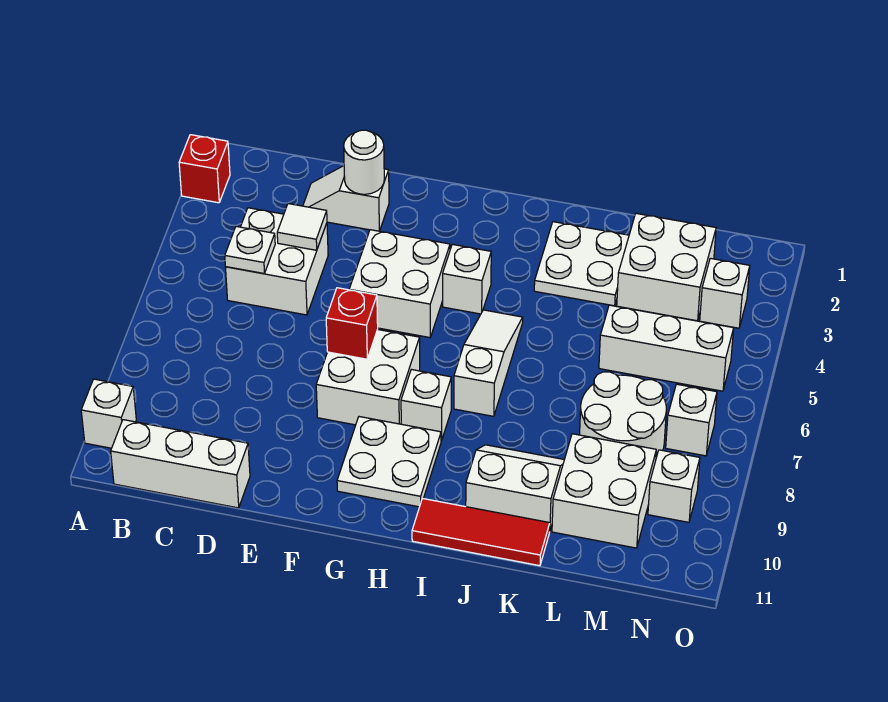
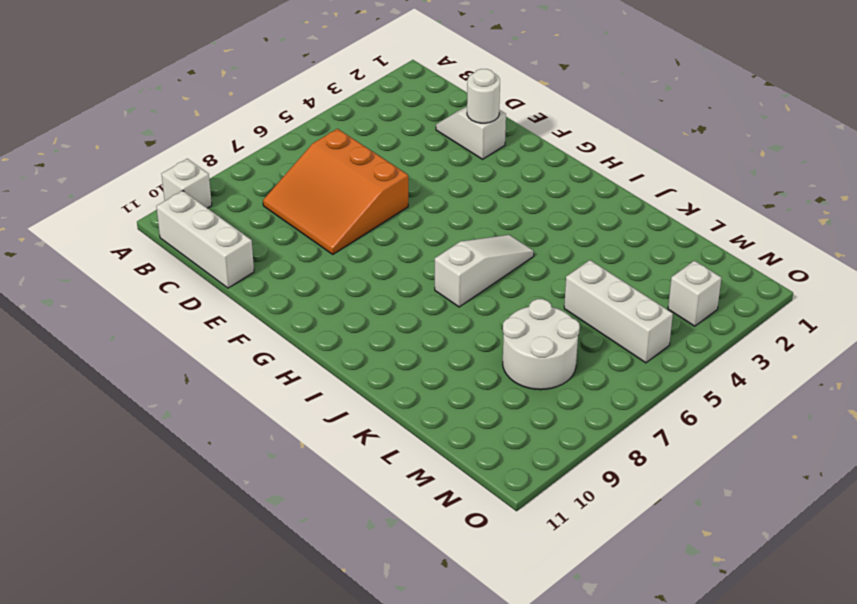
orange slope C6:E8 level 1 top 6 -> none
none -> red brick A2 level 1
none -> white brick C4:D5 level 1
none -> white brick F4:G5 level 1

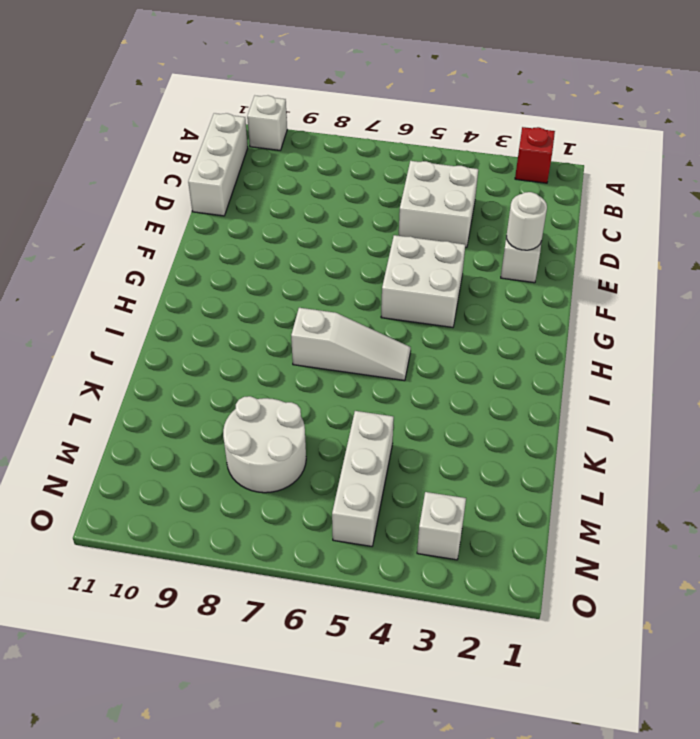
none -> white brick F7:G8 level 1
none -> white plate G9:H10 level 1
none -> white brick H4 level 1

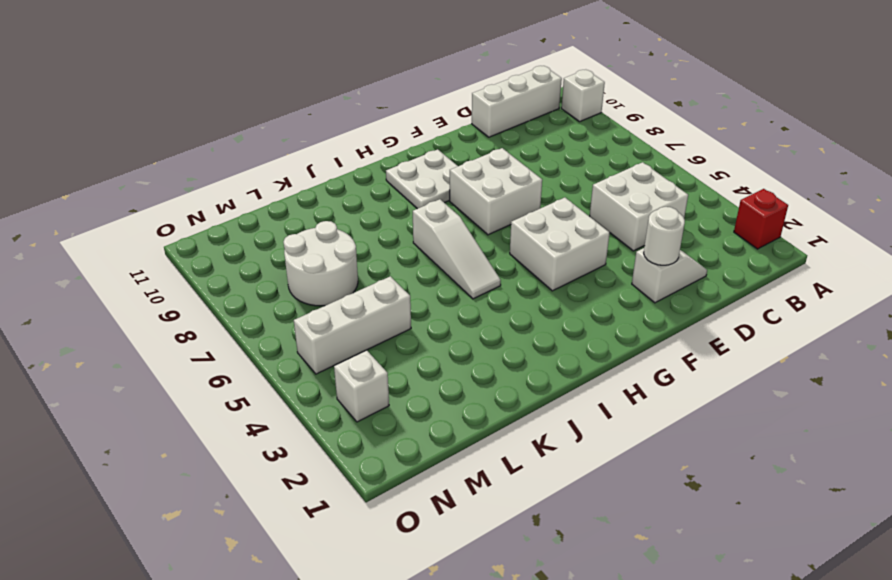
none -> white brick H4 level 1
none -> white brick H8 level 1
none -> red tile I11:K11 level 1

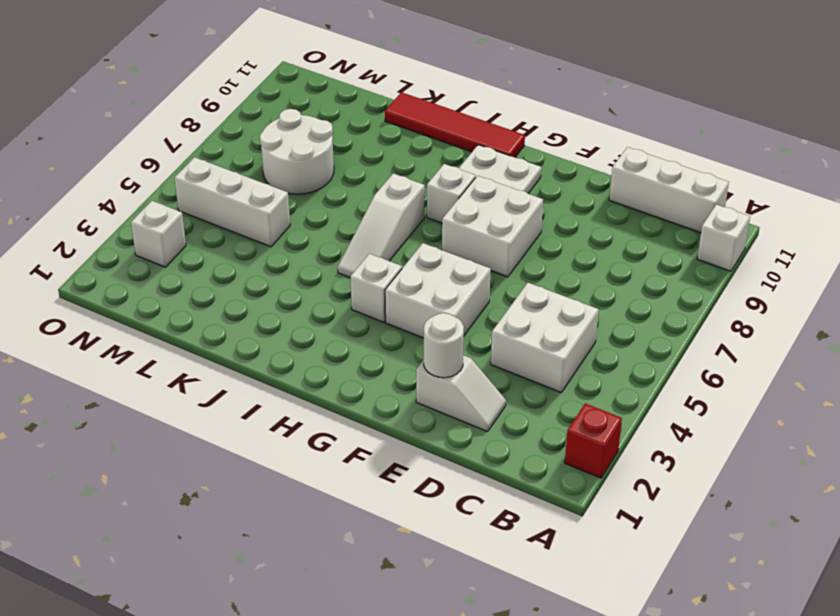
red tile H11:K11 level 1 -> red tile I11:K11 level 1
none -> white plate J2:K3 level 1
none -> white slope J9:K10 level 1 top 10
none -> white brick L2:M3 level 1

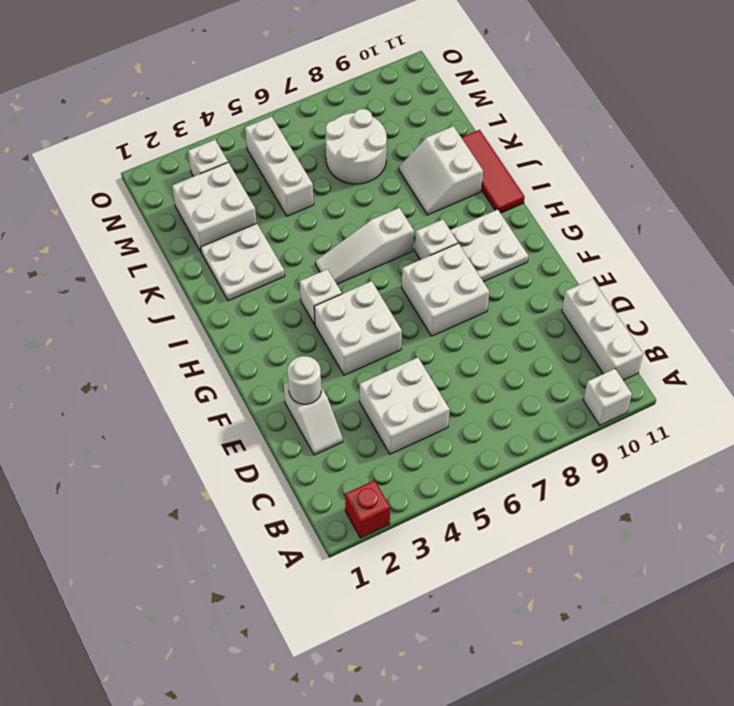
none -> white brick L9:M10 level 1
none -> white brick N7 level 1
none -> white brick N9 level 1

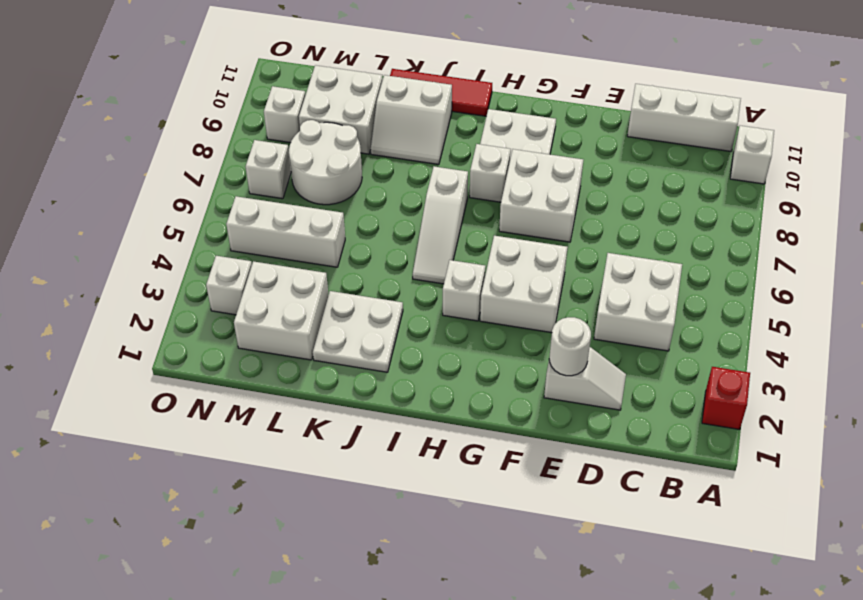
none -> white plate C5 level 2
none -> white tile D4 level 2
none -> red brick F7 level 2

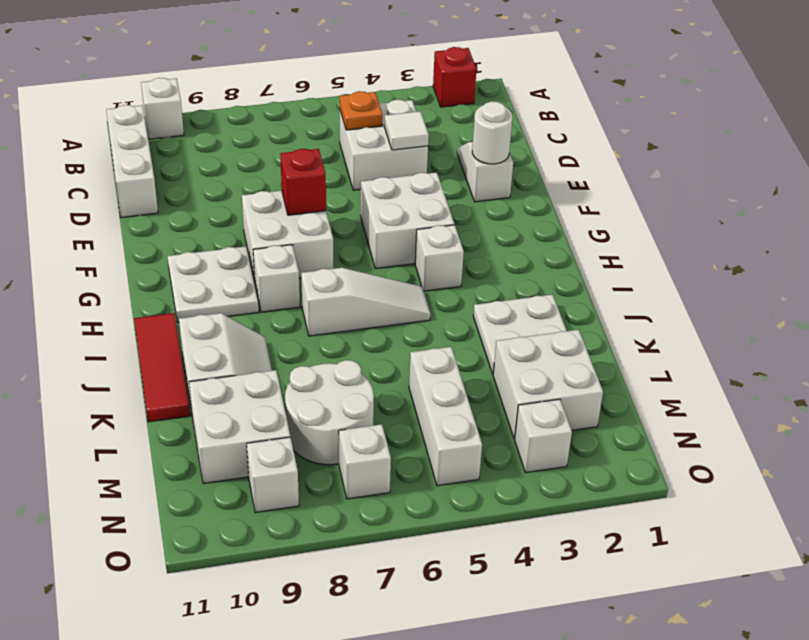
orange plate C5 level 2 -> white plate C5 level 2

